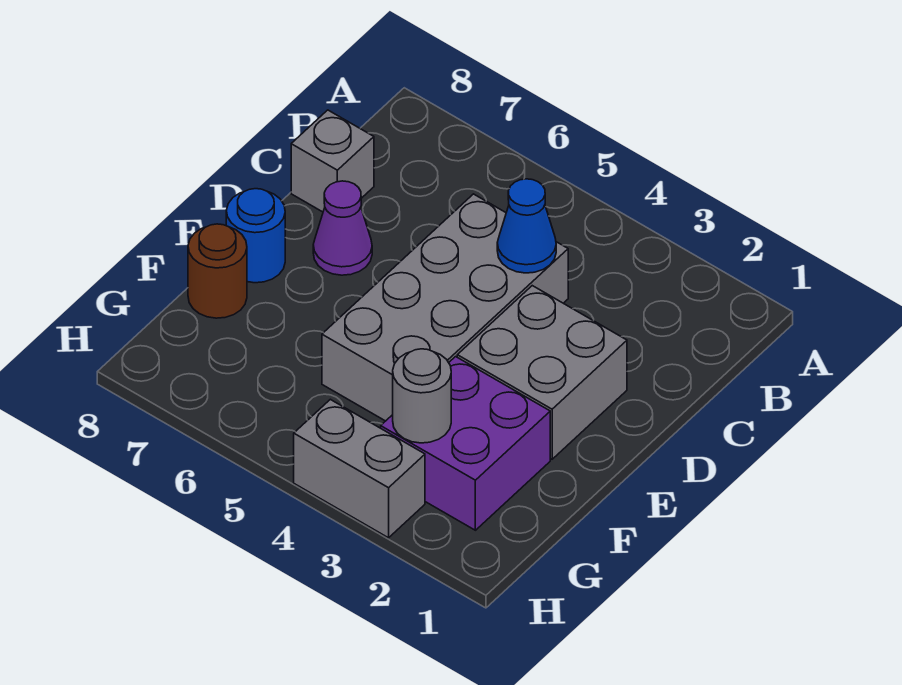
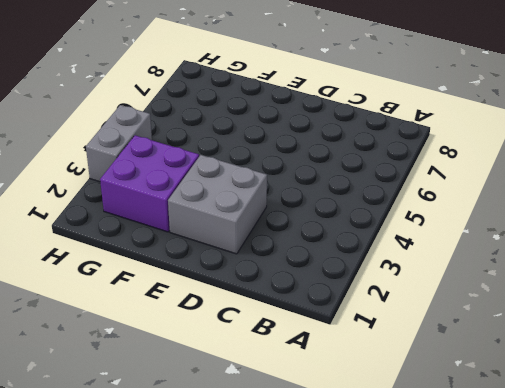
none -> grey brick C4:F5 level 1
none -> grey brick C8 level 1

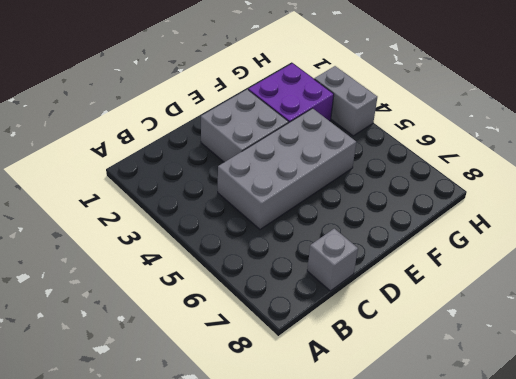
none -> purple cone D7 level 1
none -> blue round brick E8 level 1

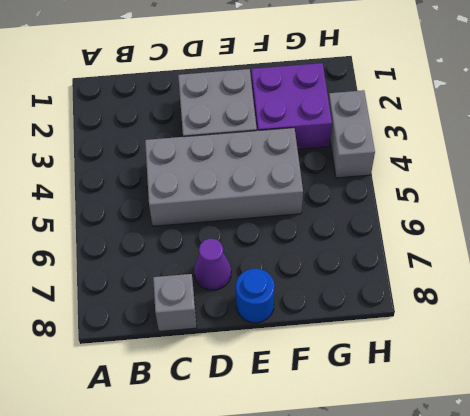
none -> brown round brick F8 level 1
none -> blue cone C4 level 2

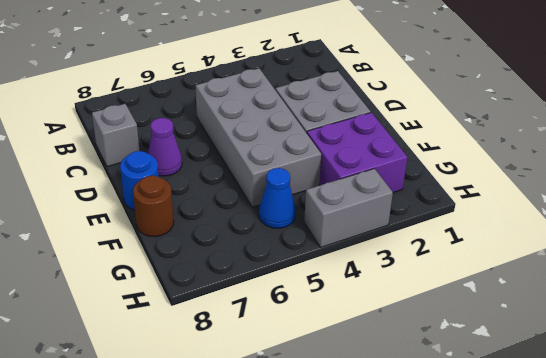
blue cone G5 level 1 -> blue cone C4 level 2
none -> grey round brick G3 level 2

